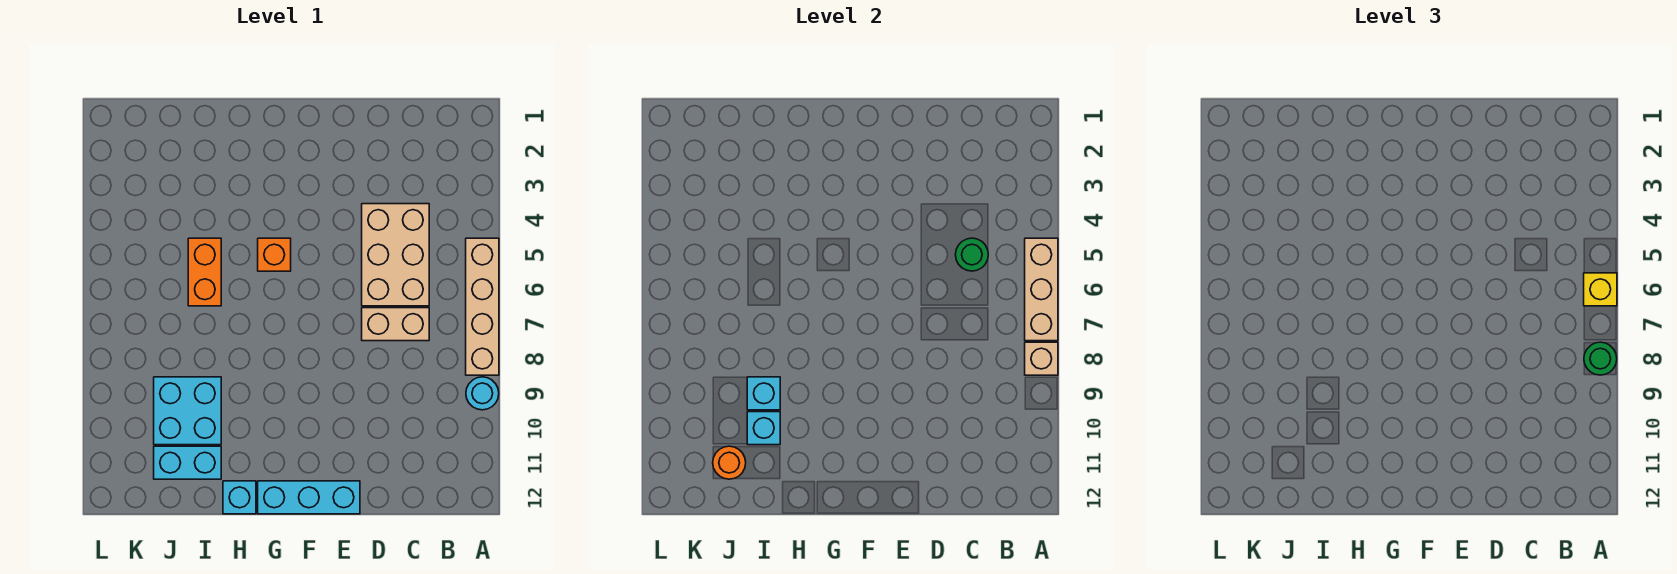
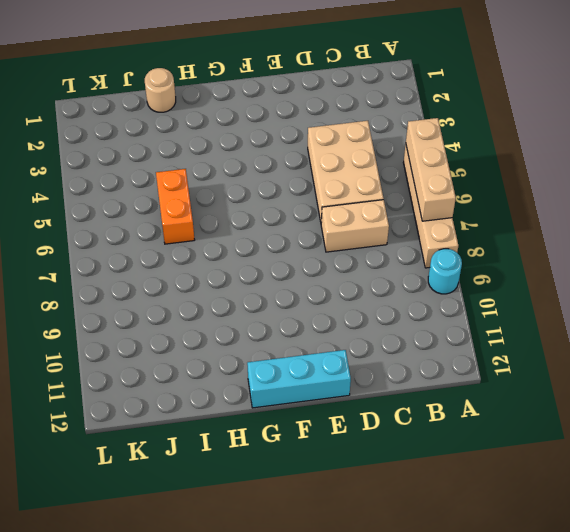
tan round brick I1 level 1 -> none
none -> orange brick G5 level 1
none -> cyan brick H12 level 1
none -> cyan brick I9:J10 level 1

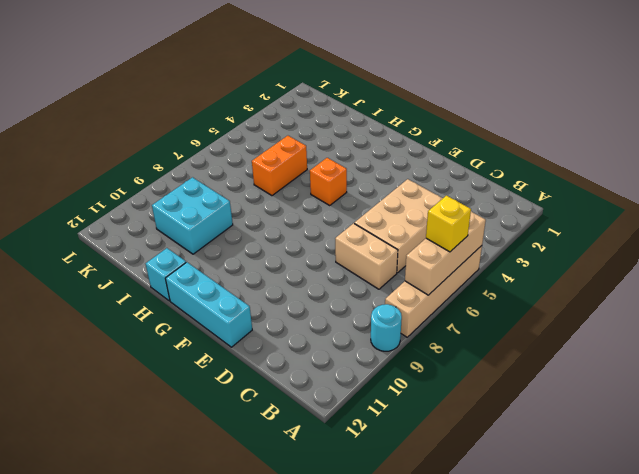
none -> cyan brick I11:J11 level 1
none -> tan brick A8 level 2
none -> green round brick C5 level 2

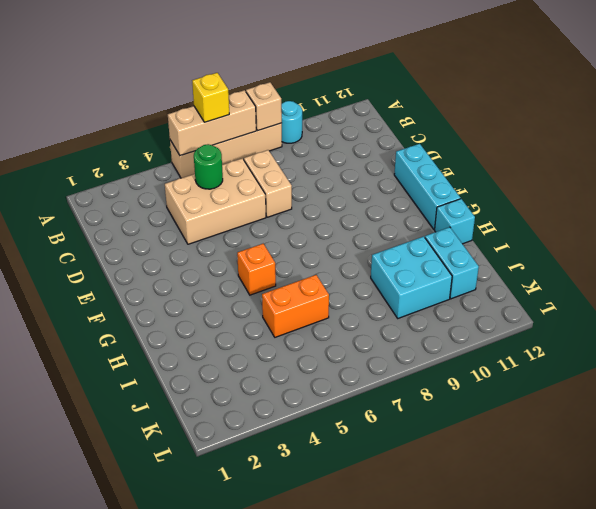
none -> cyan brick I9 level 2
none -> cyan brick I10 level 2
none -> orange round brick J11 level 2

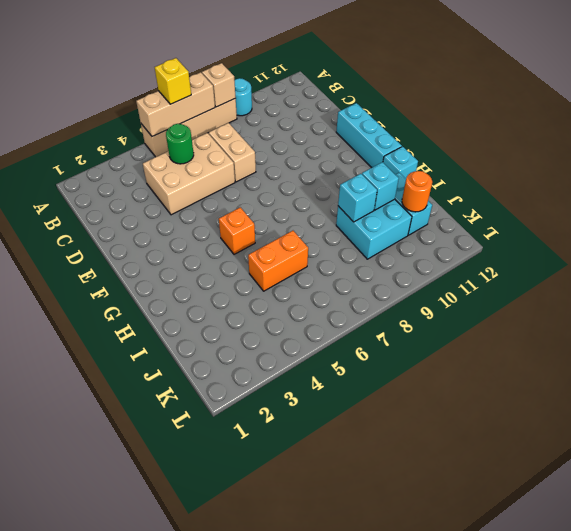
none -> green round brick A8 level 3

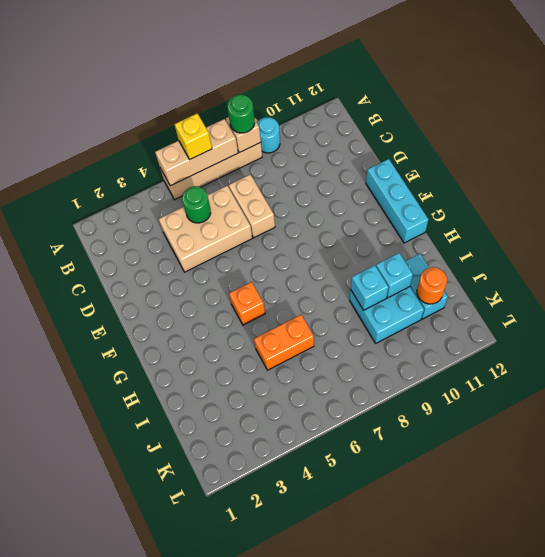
none -> cyan brick H12 level 1

